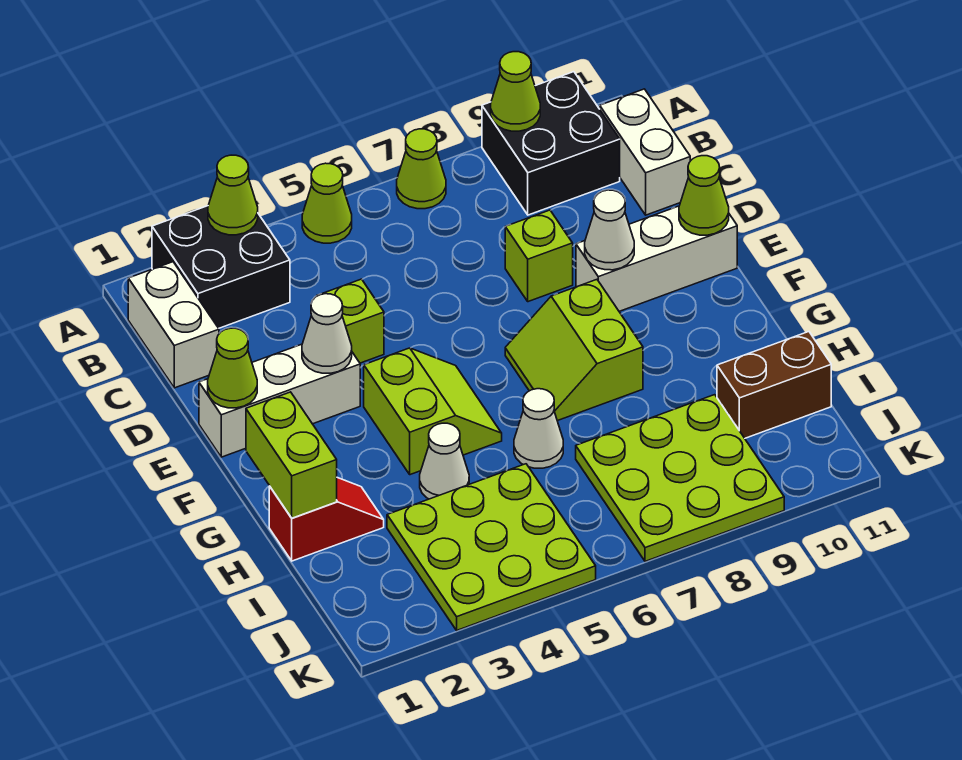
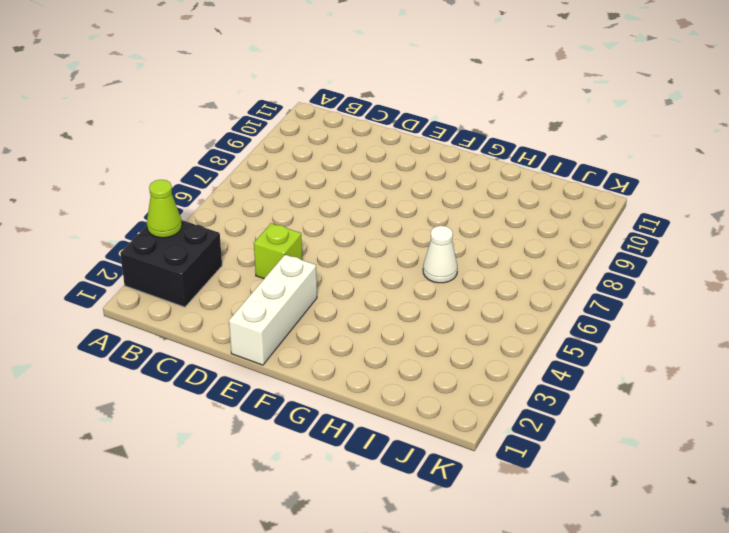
none -> lime cone A5 level 1
none -> lime cone A7 level 1
none -> black brick A9:B10 level 1

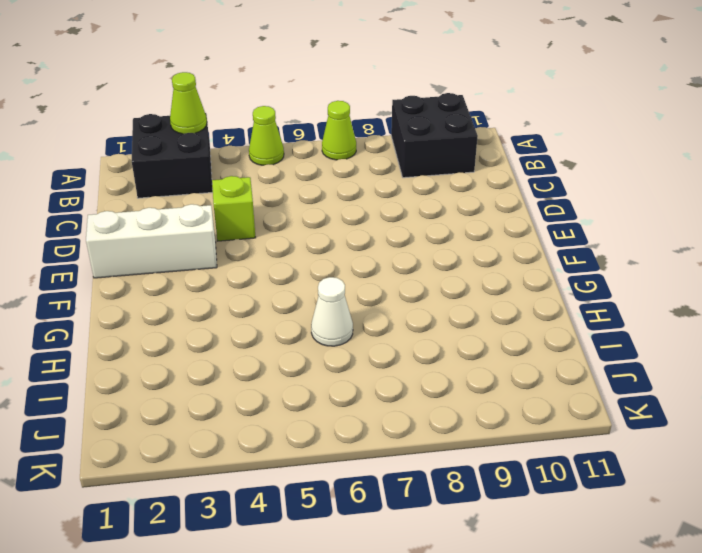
none -> white brick B1:C1 level 1
none -> white brick B11:C11 level 1
none -> lime brick D8 level 1

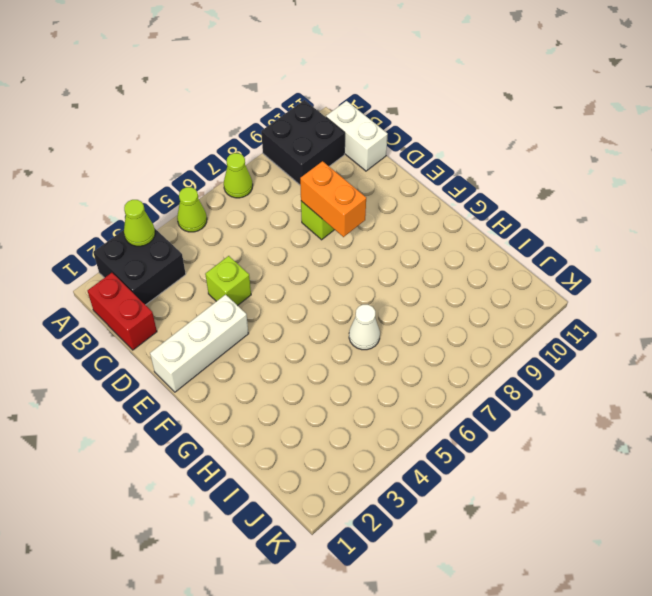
red brick B1:C1 level 1 -> white brick B1:C1 level 1
orange brick D8:E8 level 2 -> none
none -> white brick E9:E11 level 1
none -> lime slope F4:G5 level 1 top 4
none -> lime slope F7:G8 level 1 top 8

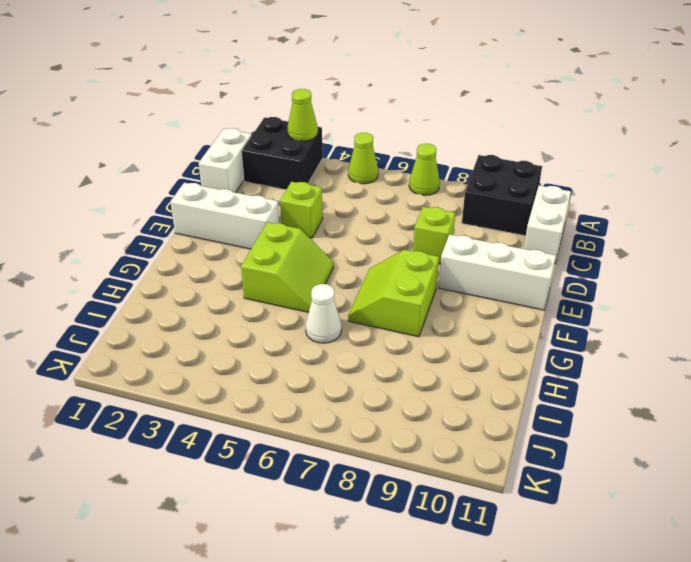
none -> red slope H1:H2 level 1 top 1
none -> white cone H4 level 1
none -> lime plate I3:K5 level 1

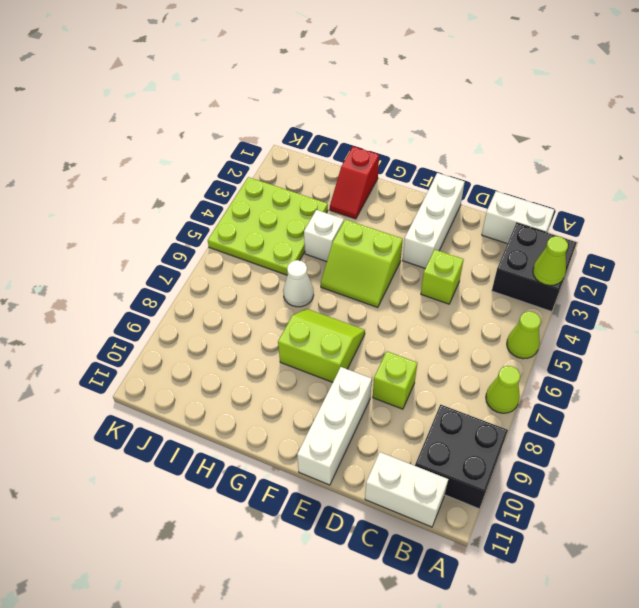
white brick H4 level 1 -> white cone H4 level 1
none -> lime plate I7:K9 level 1
none -> brown brick I10:I11 level 1
none -> lime cone A9 level 2

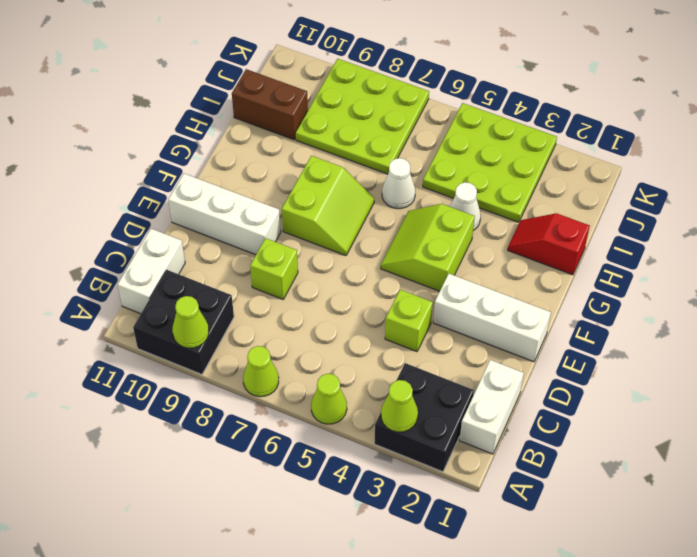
none -> lime cone E1 level 2
none -> white cone E3 level 2
none -> white cone E9 level 2

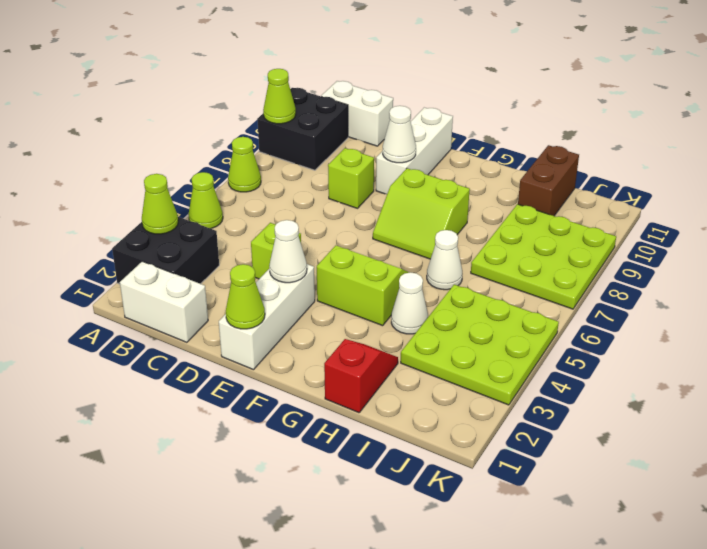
none -> lime cone E11 level 2
none -> lime brick G1:H1 level 2

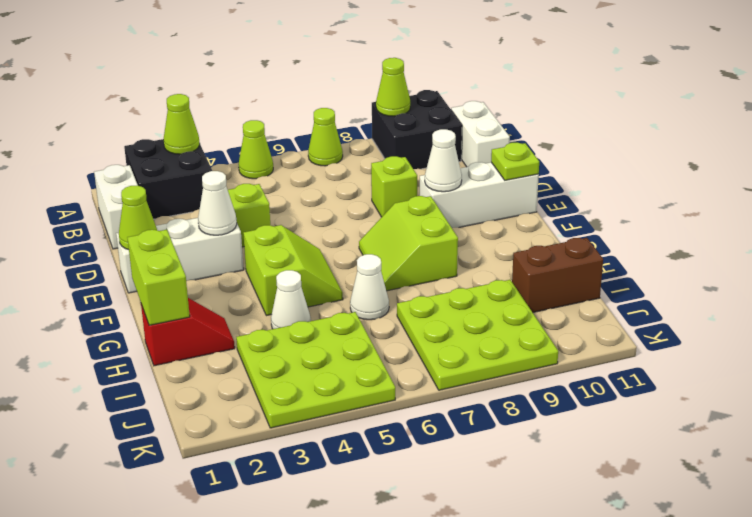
lime plate E11 level 2 -> lime cone E11 level 2

